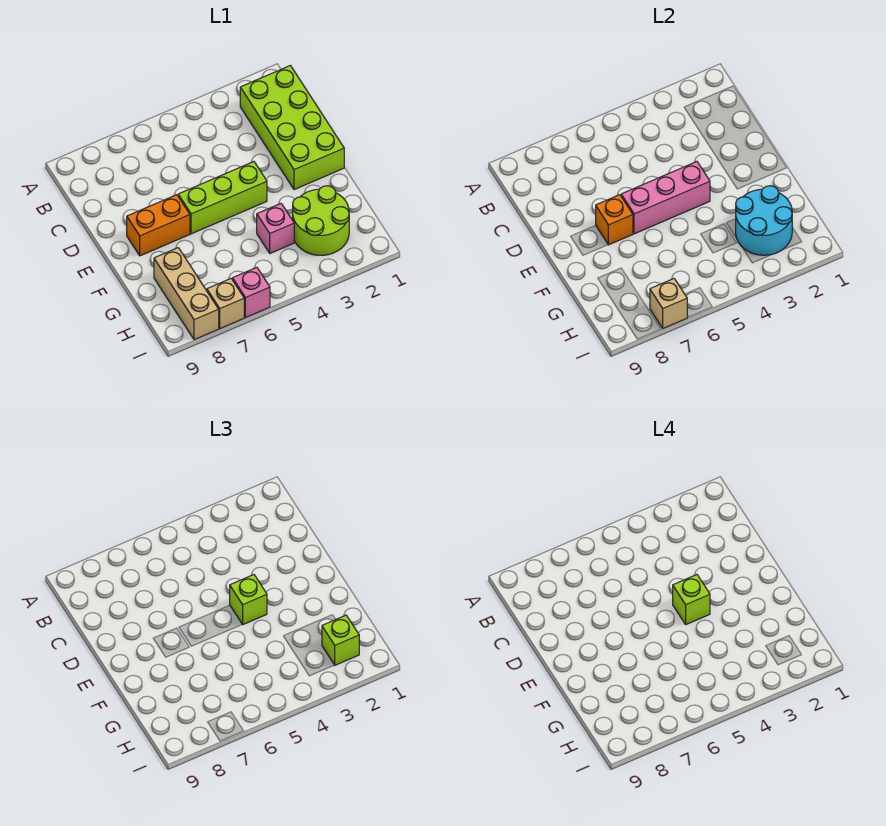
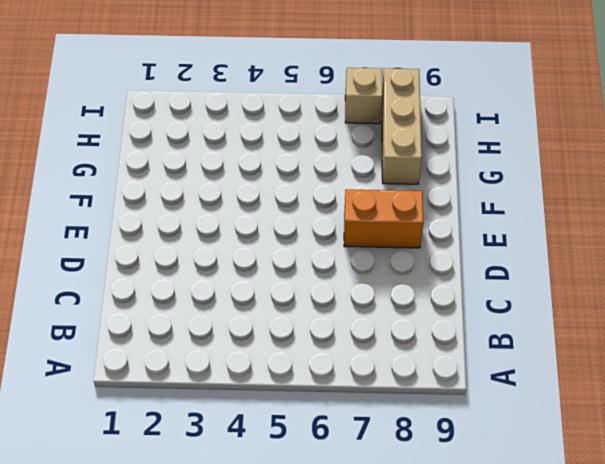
none -> lime brick B1:E2 level 1
none -> lime brick E4:E6 level 1
none -> lime round brick G2:H3 level 1

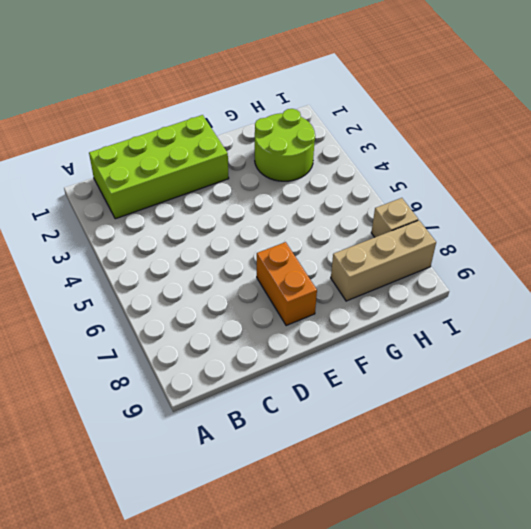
none -> lime brick E4:E6 level 1
none -> pink brick G4 level 1
none -> pink brick I6 level 1

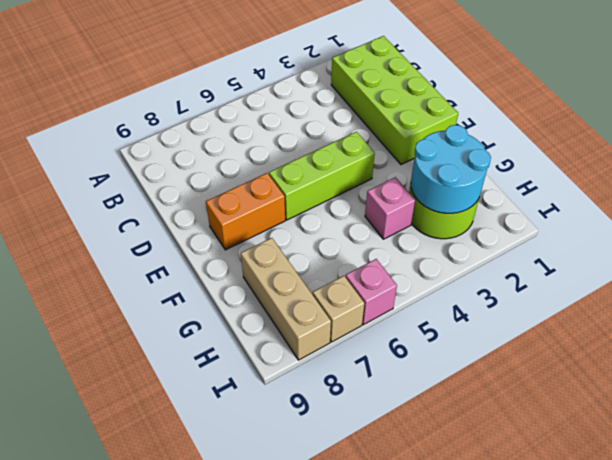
none -> pink brick E4:E6 level 2
none -> orange brick E7 level 2
none -> tan brick I7 level 2

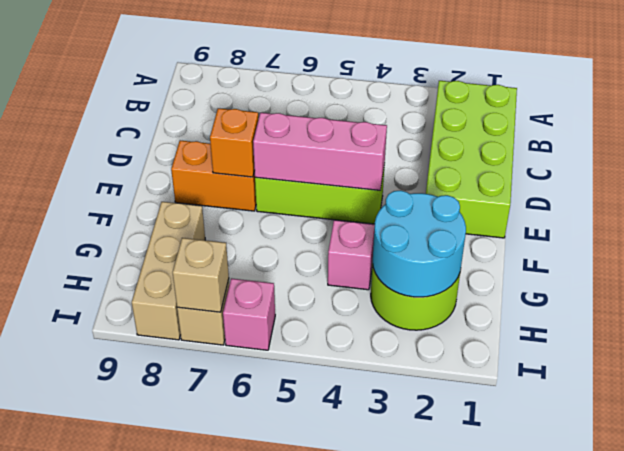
none -> lime brick E4 level 3
none -> lime brick H2 level 3
none -> lime brick E4 level 4

